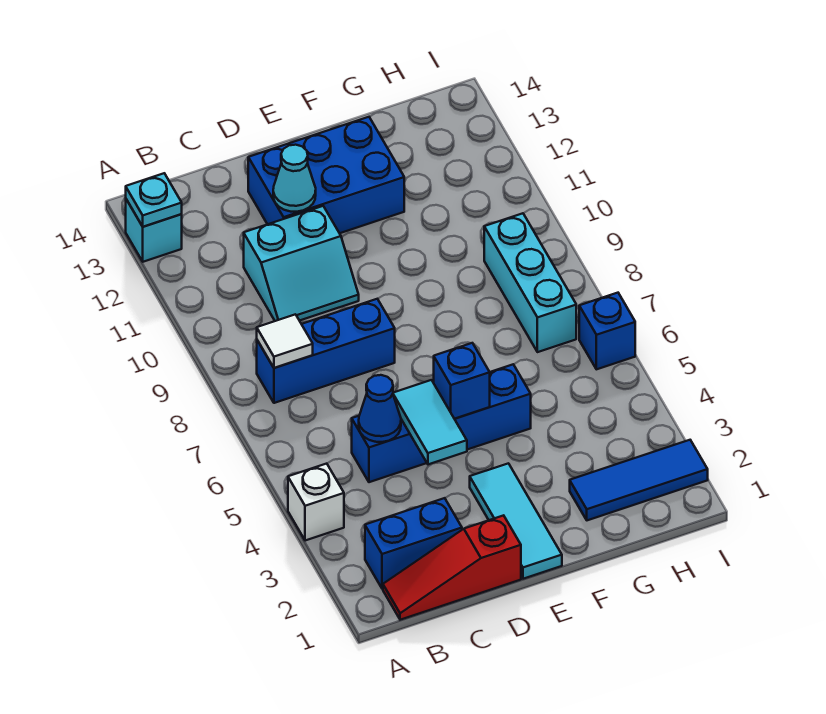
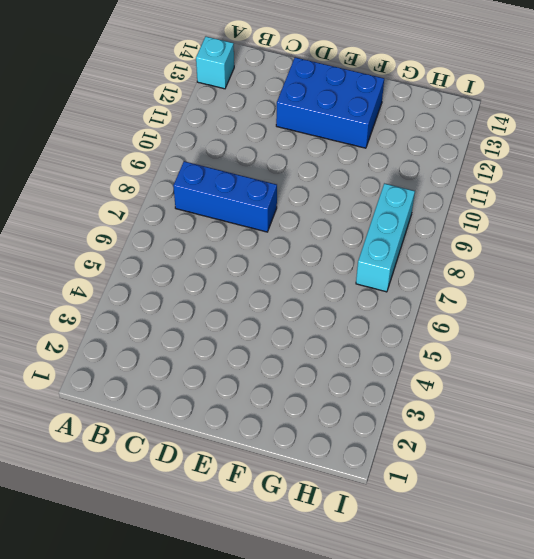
none -> white brick A4 level 1
none -> red slope B1:D1 level 1 top D
none -> blue brick B2:C2 level 1

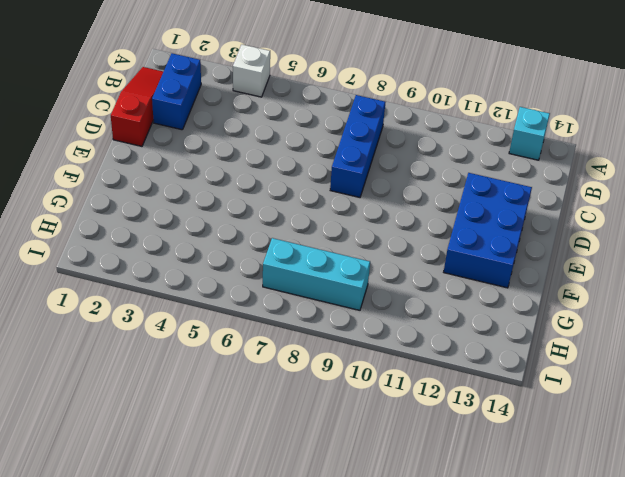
none -> blue brick C5:F5 level 1
none -> cyan slope C10:D11 level 1 top 11
none -> cyan tile E1:E3 level 1

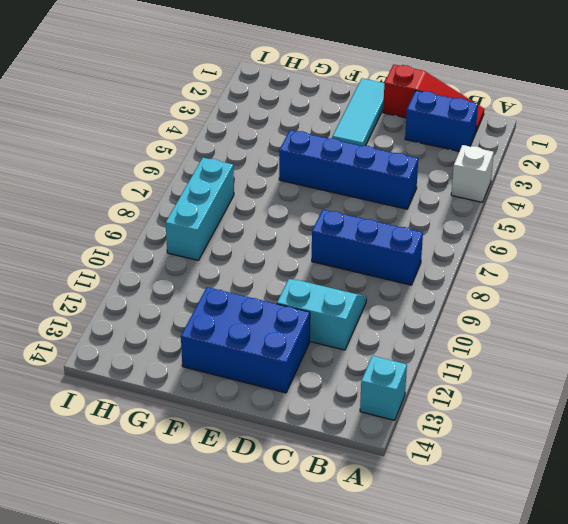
none -> blue tile G2:I2 level 1
none -> blue brick I6 level 1
none -> cyan plate A13 level 2

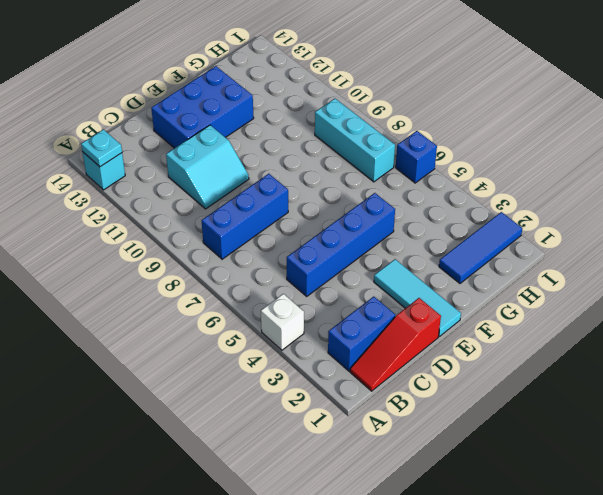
none -> white tile B8 level 2
none -> blue cone C5 level 2
none -> cyan tile D4:D5 level 2

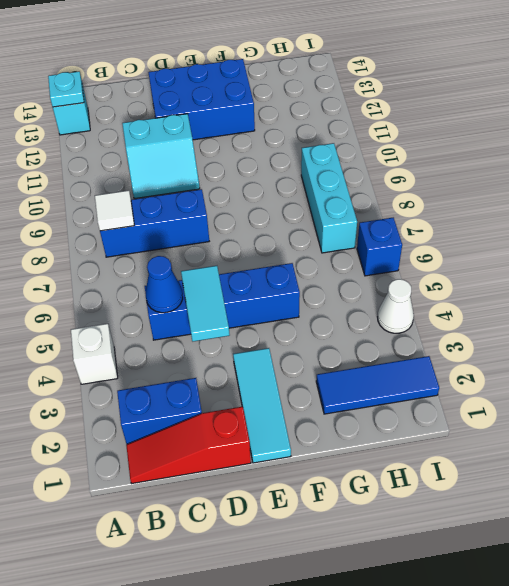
white cone I4 level 1 -> none
none -> cyan cone D12 level 2
none -> blue brick E5 level 2

